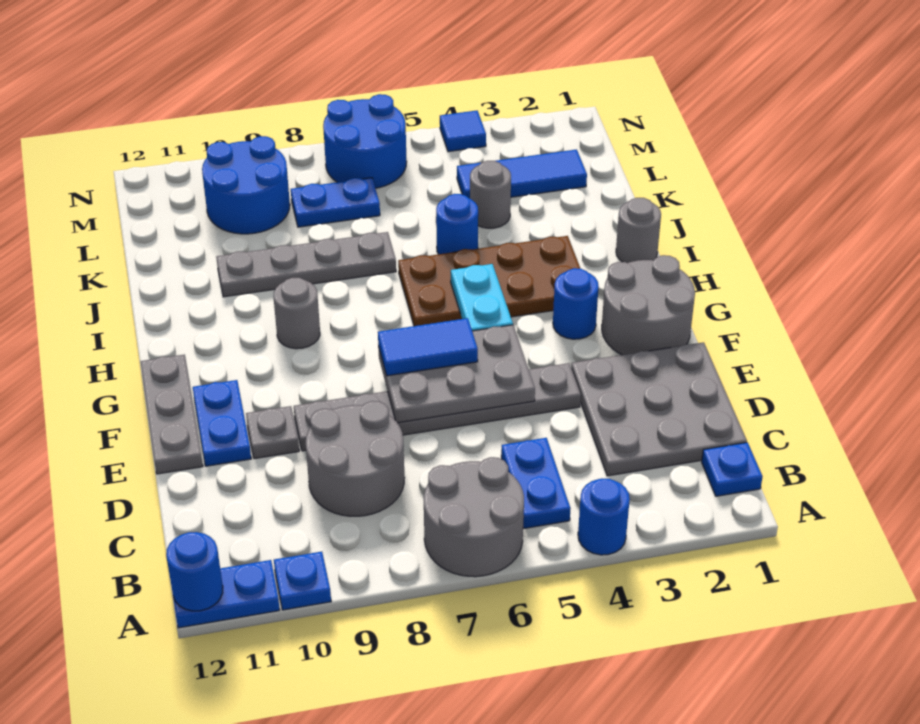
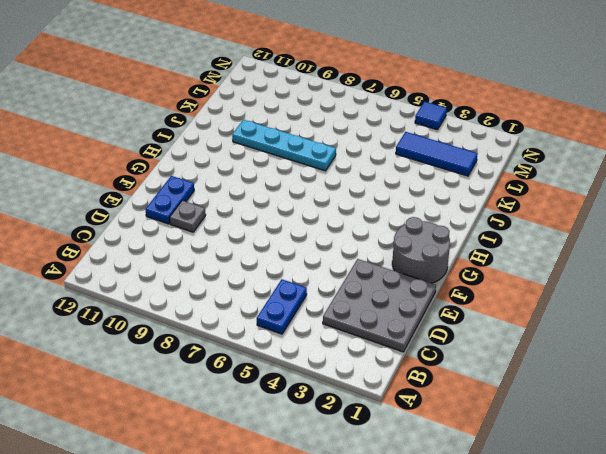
cyan plate J7:J10 level 1 -> grey plate J7:J10 level 1
none -> blue round brick A4 level 1
none -> grey round brick A6:B7 level 1
none -> blue plate A10 level 1

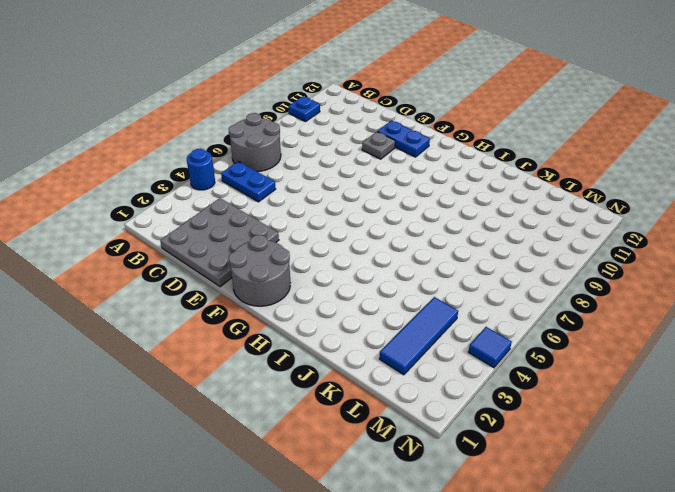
none -> blue plate A11:A12 level 1
none -> blue plate B1 level 1
none -> grey round brick C8:D9 level 1

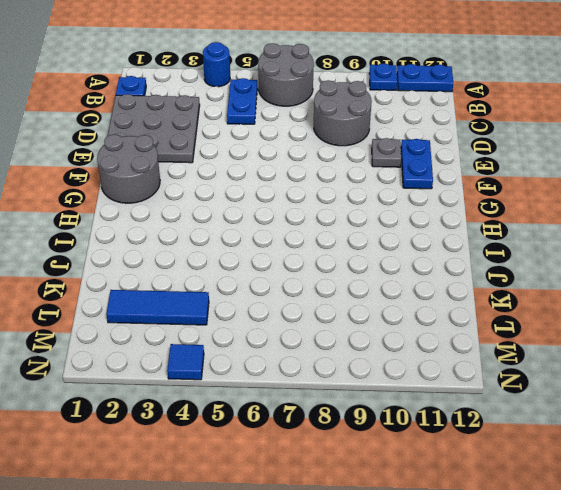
none -> grey plate E4:E9 level 1
none -> grey plate E12:G12 level 1
none -> blue round brick G3 level 1

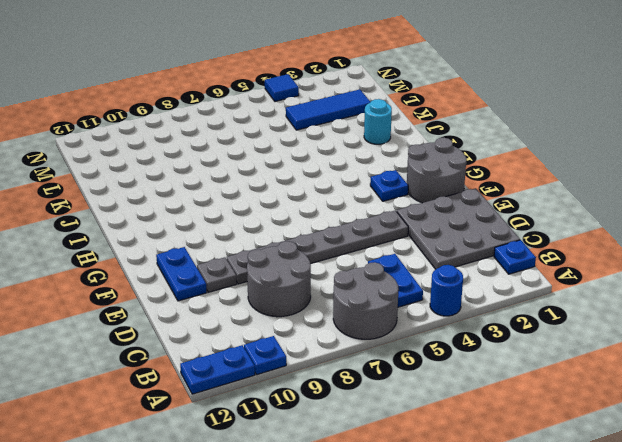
blue plate G3 level 1 -> blue round brick G3 level 1
cyan round brick J2 level 1 -> none
none -> grey plate E12:G12 level 1
none -> brown plate H3:I6 level 1
none -> grey round brick H9 level 1

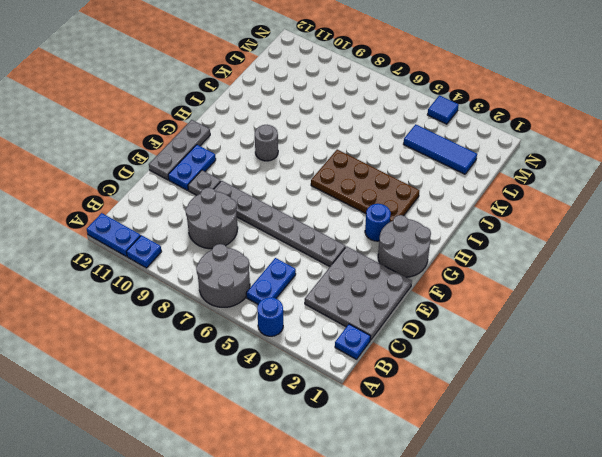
none -> grey round brick I1 level 1
none -> blue round brick J5 level 1
none -> grey plate J7:J10 level 1

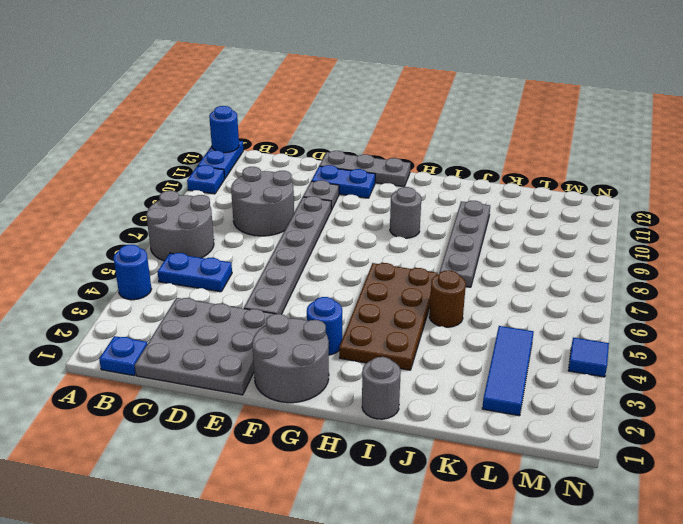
brown round brick J5 level 1 -> blue round brick J5 level 1
none -> grey round brick K4 level 1
none -> blue plate L7:L8 level 1
none -> blue round brick L9:M10 level 1

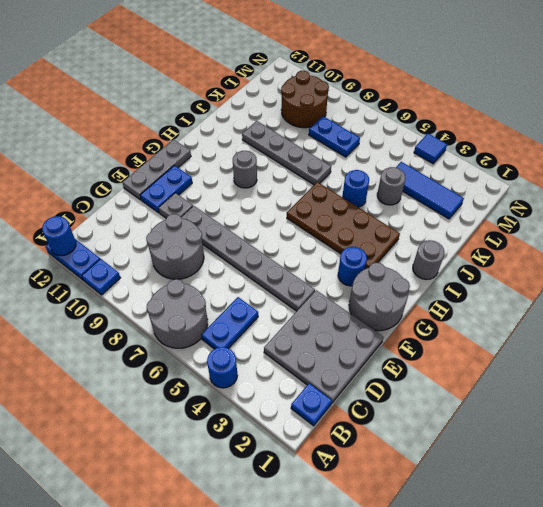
brown round brick L9:M10 level 1 -> blue round brick L9:M10 level 1
none -> blue round brick M6:N7 level 1
none -> grey plate E5:F7 level 2
none -> cyan plate G5:H5 level 2

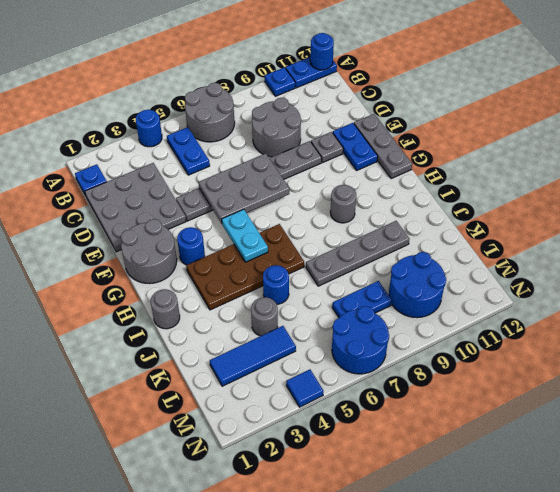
none -> blue tile F6:F7 level 3

